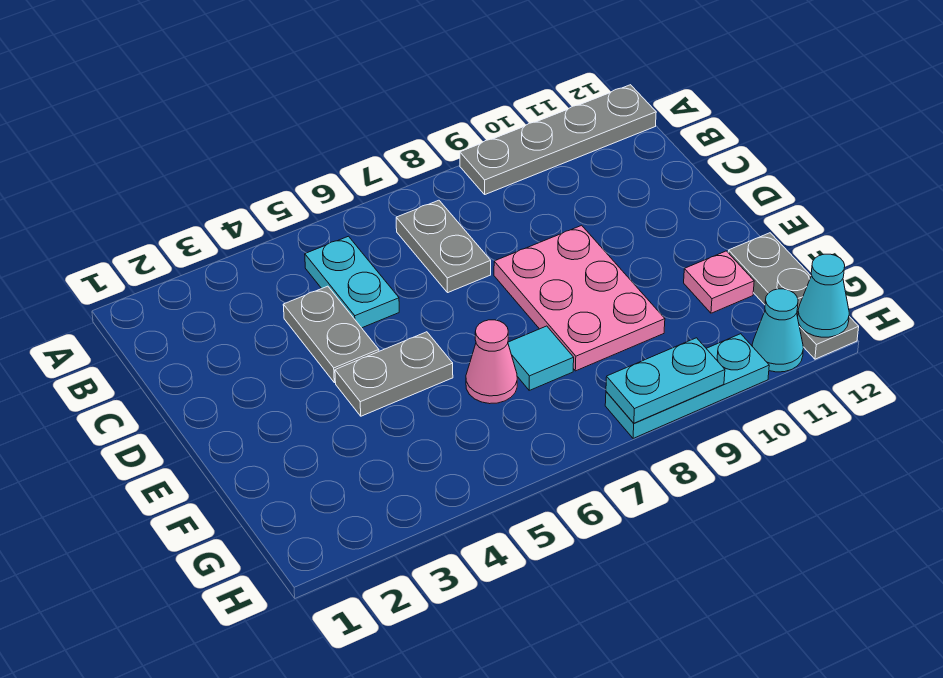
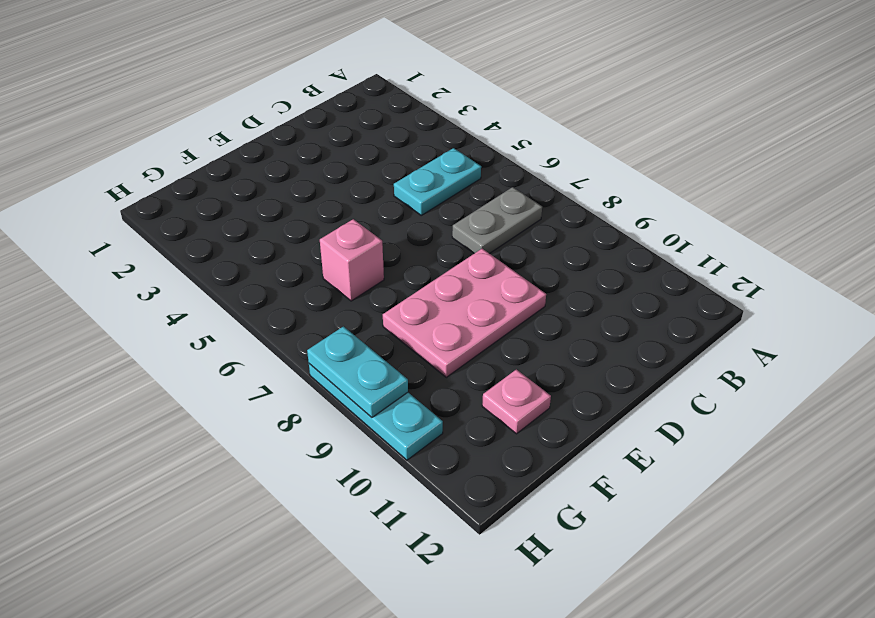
pink brick F6 level 1 -> pink cone F6 level 1
none -> grey plate A9:A12 level 1
none -> grey plate C4:D4 level 1
none -> grey plate E4:E5 level 1

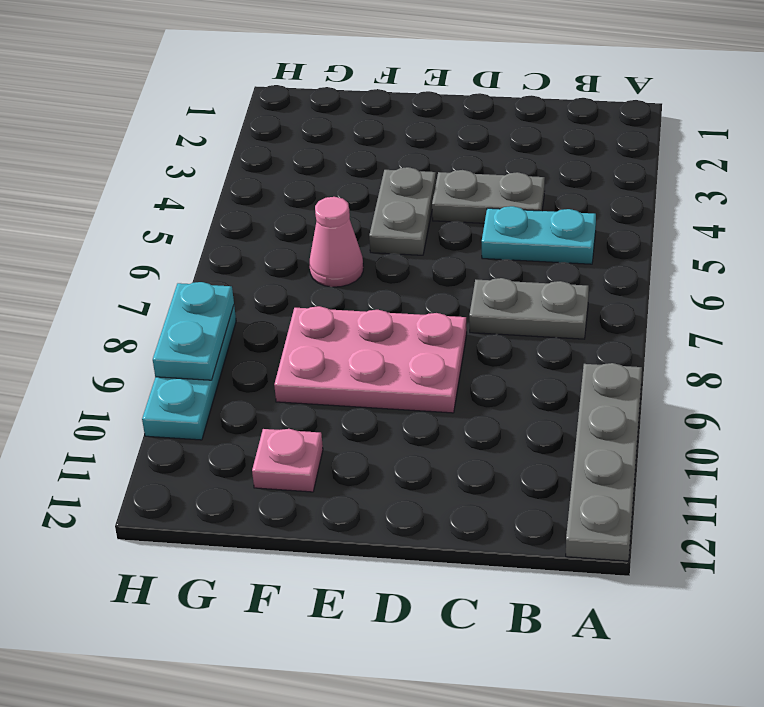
none -> cyan tile F7 level 1
none -> grey plate F12:H12 level 1
none -> cyan cone H11 level 1

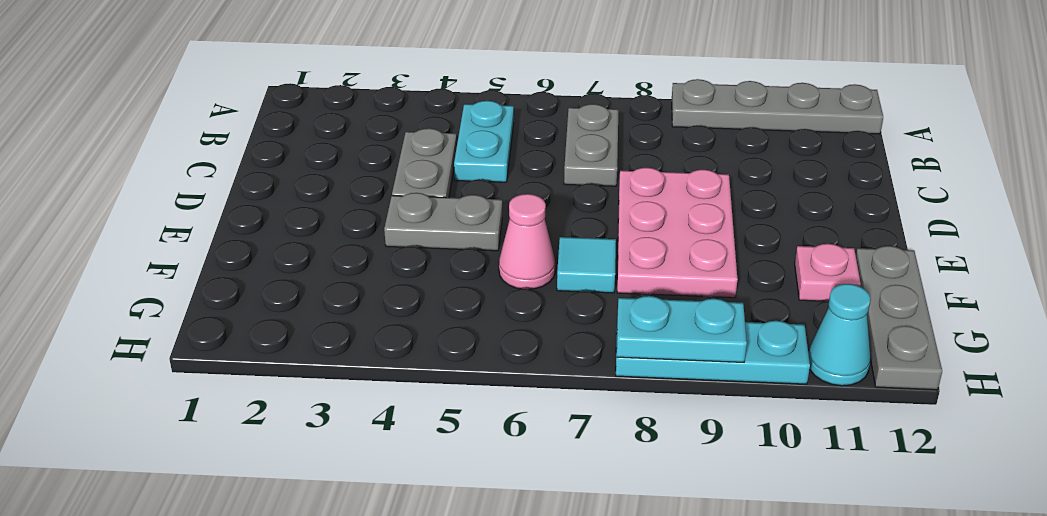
none -> cyan cone H12 level 2

